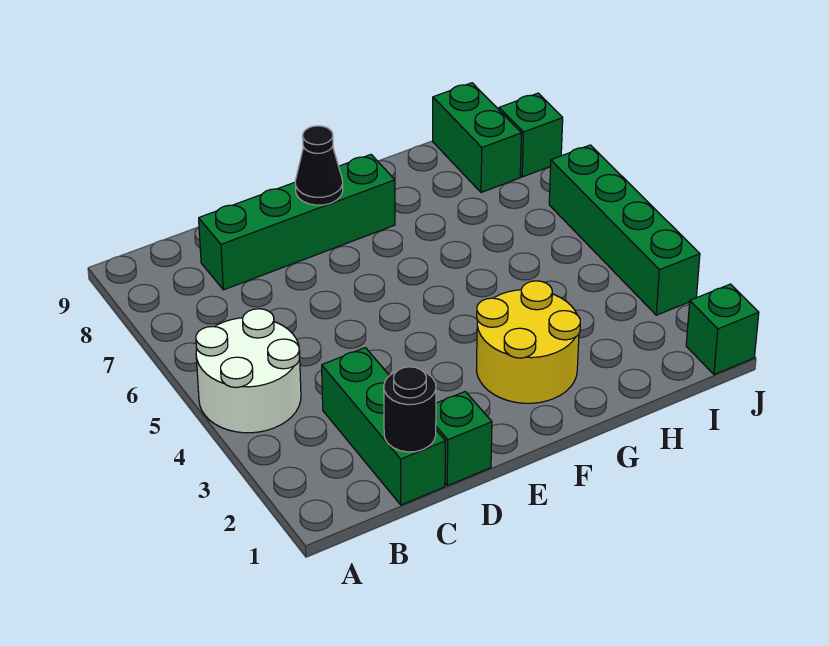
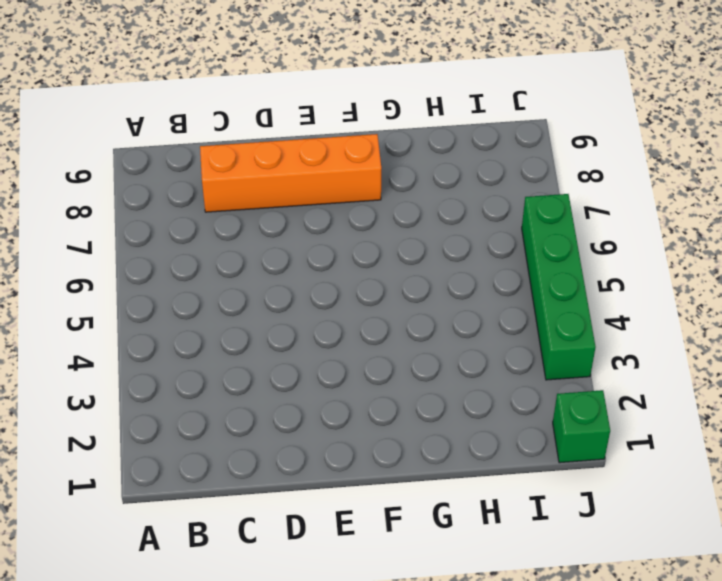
orange brick C8:F8 level 1 -> green brick C8:F8 level 1
none -> white round brick A4:B5 level 1
none -> green brick C1:C3 level 1

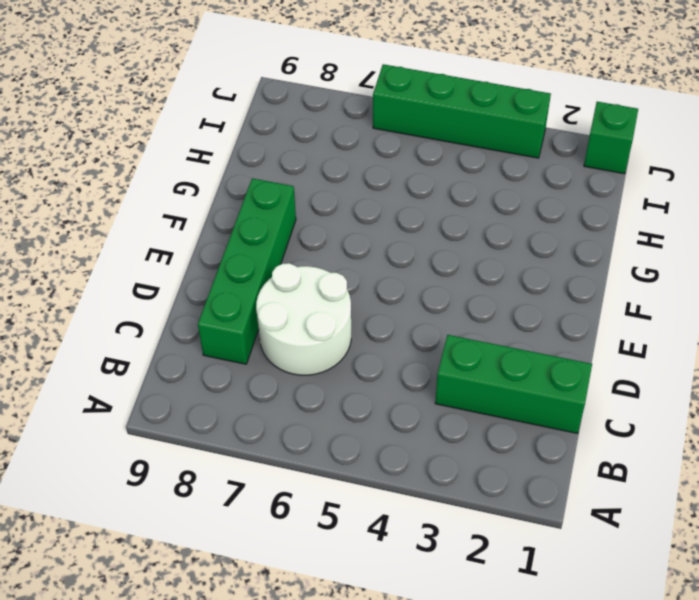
white round brick C6:D7 level 1 -> white round brick A4:B5 level 1
none -> green brick D1 level 1
none -> yellow round brick F2:G3 level 1

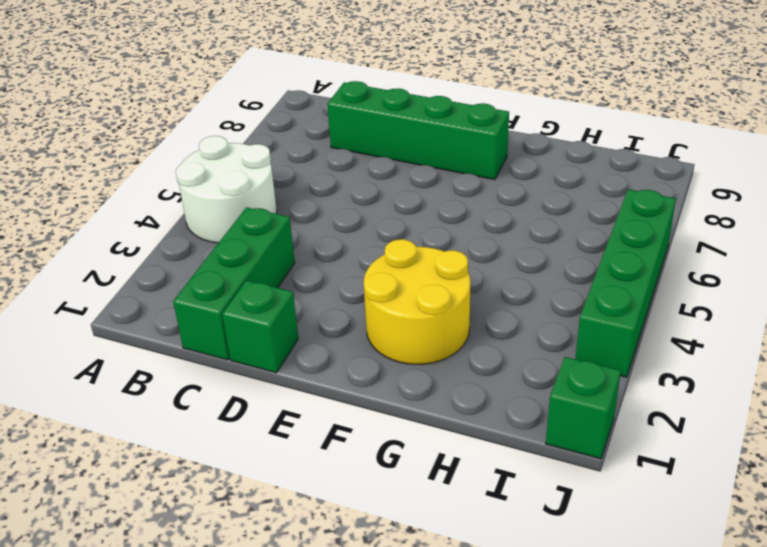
none -> green brick I8:I9 level 1
none -> green brick J8 level 1

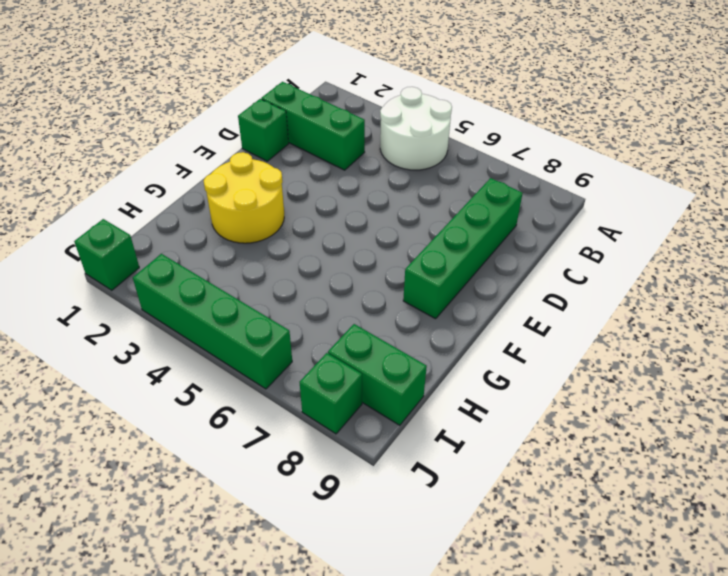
none -> black round brick C1 level 2
none -> black cone E8 level 2

